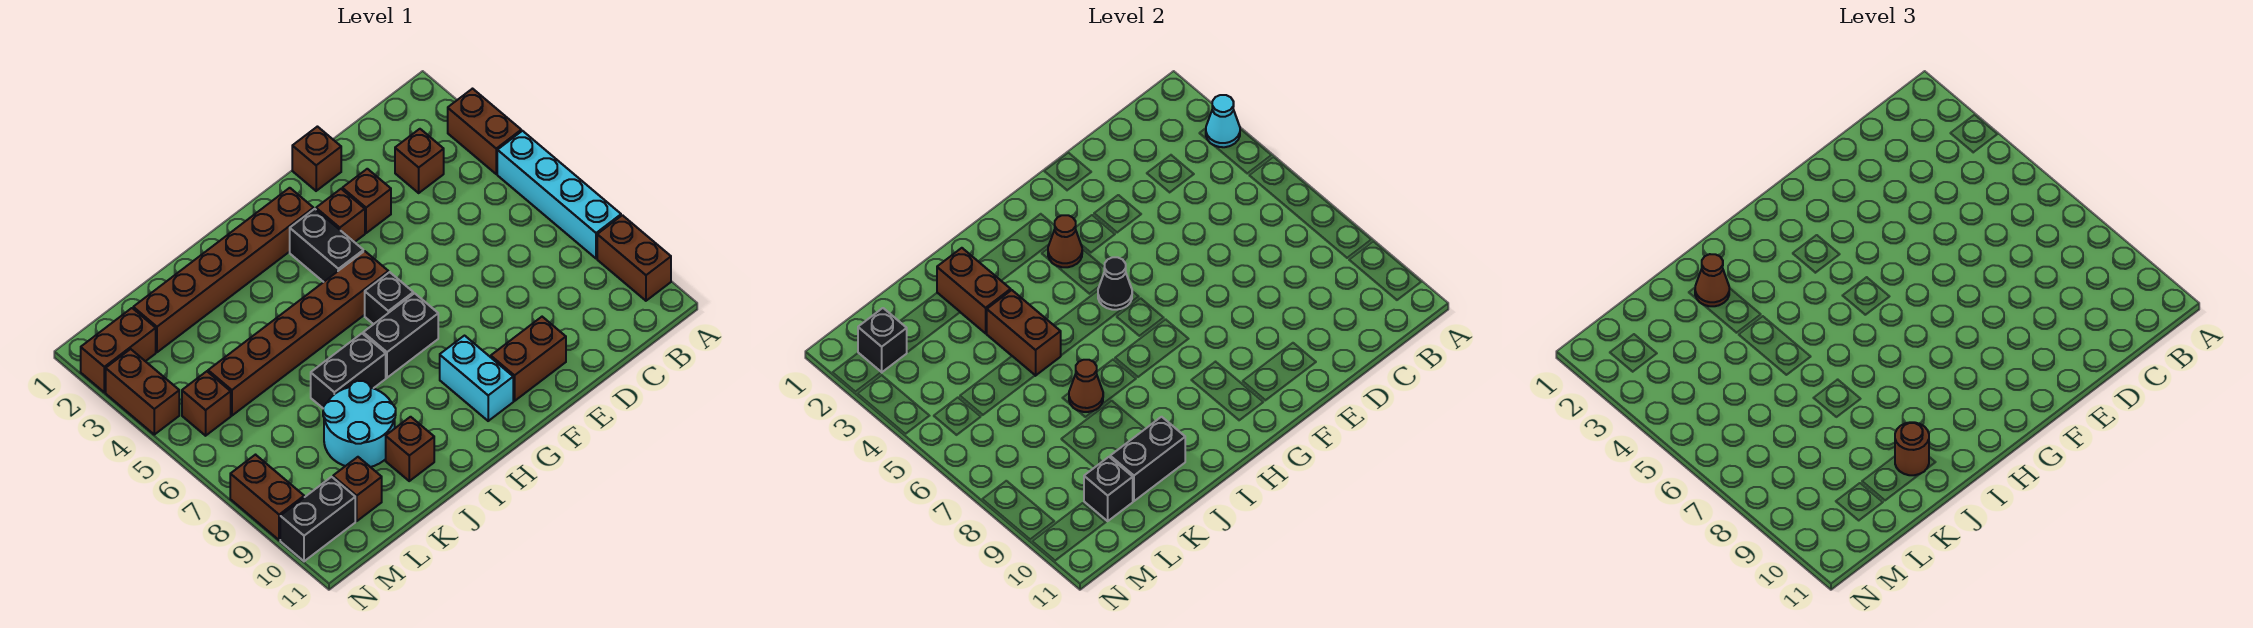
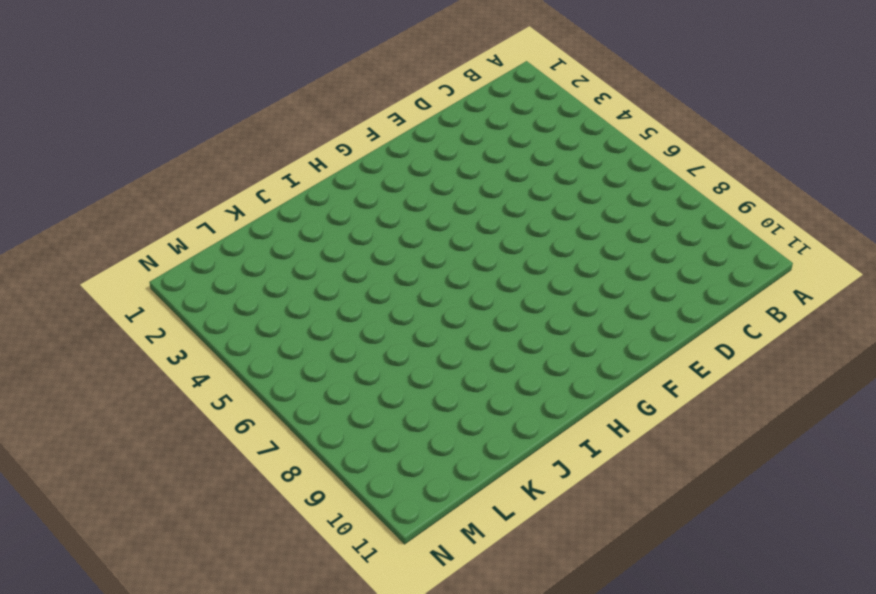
none -> brown brick A3:A4 level 1
none -> cyan brick A5:A8 level 1
none -> brown brick A9:A10 level 1
none -> brown brick C3 level 1

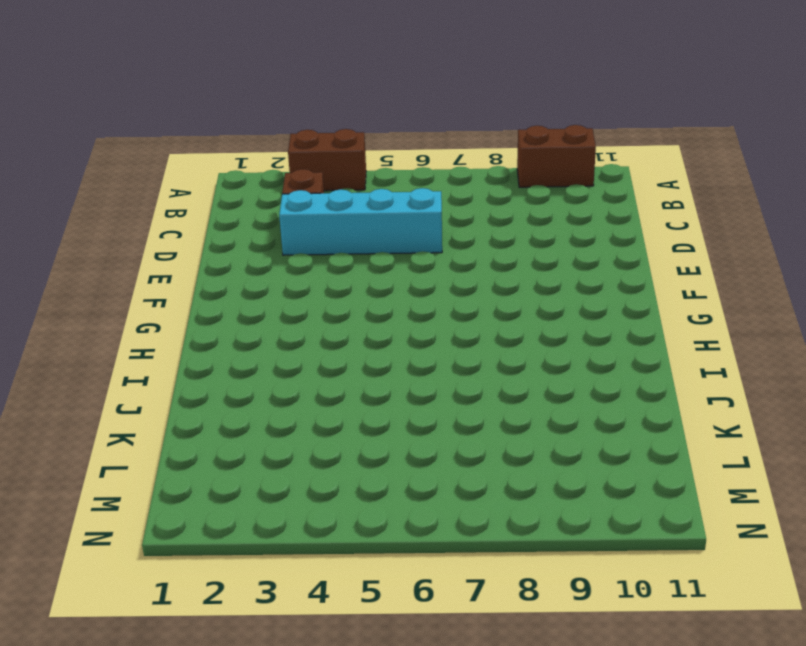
cyan brick D3:D6 level 1 -> cyan brick A5:A8 level 1
none -> brown brick E1 level 1
none -> brown brick E3 level 1
none -> brown brick E10:F10 level 1
none -> brown brick F3 level 1

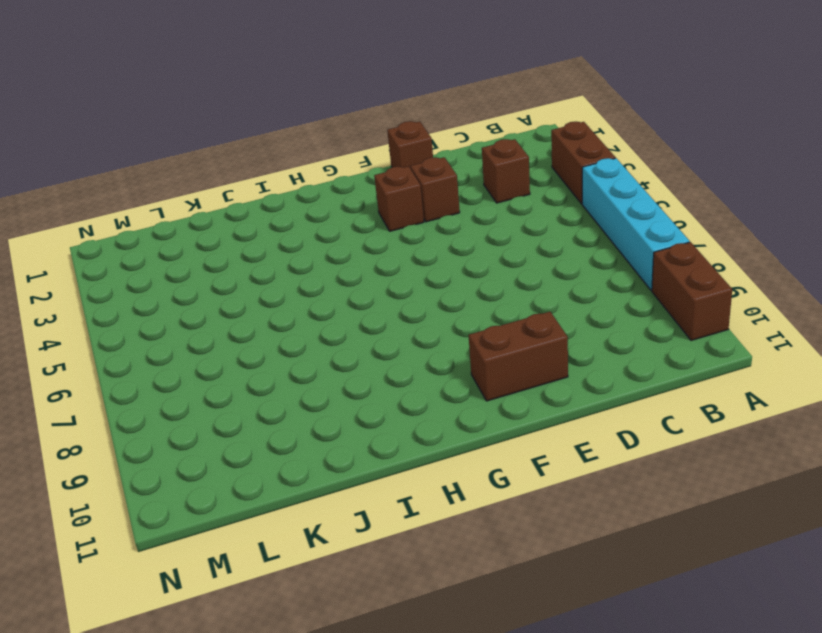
none -> brown brick G2:L2 level 1
none -> black brick G3:G4 level 1
none -> brown brick G5:L5 level 1
none -> black brick G6 level 1

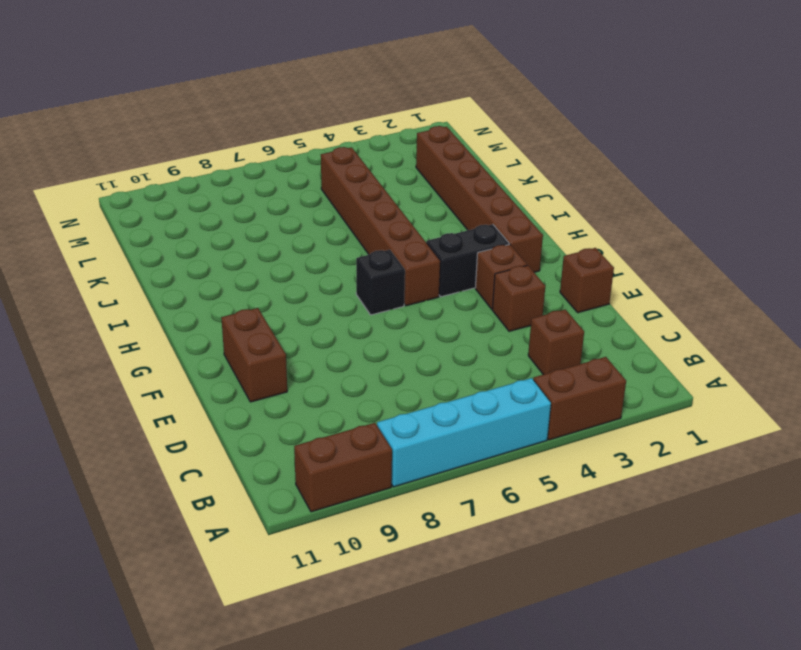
none -> black brick G7:H7 level 1
none -> cyan brick G9:G10 level 1
none -> black brick I7:J7 level 1
none -> cyan round brick J8:K9 level 1

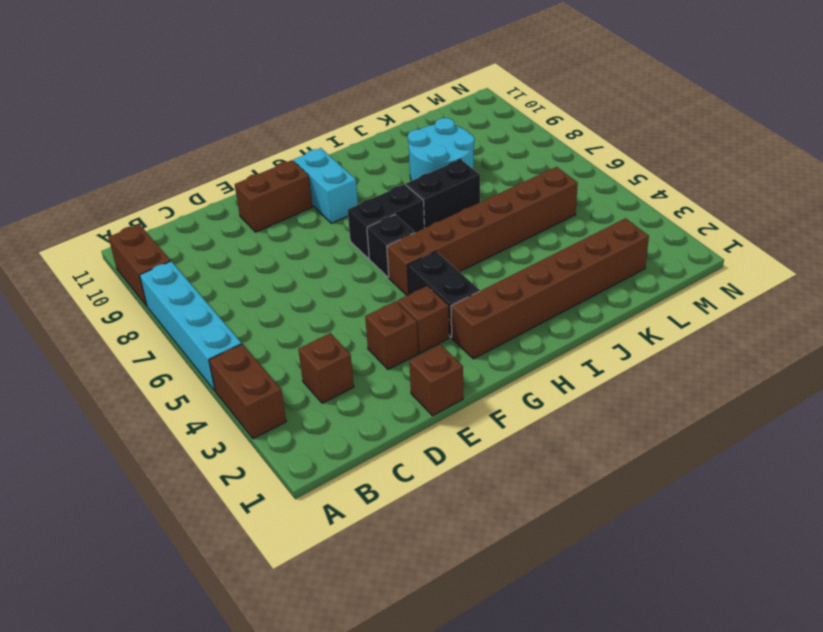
none -> brown brick J10 level 1
none -> brown brick L10 level 1
none -> brown brick M2:N2 level 1
none -> brown brick M5 level 1

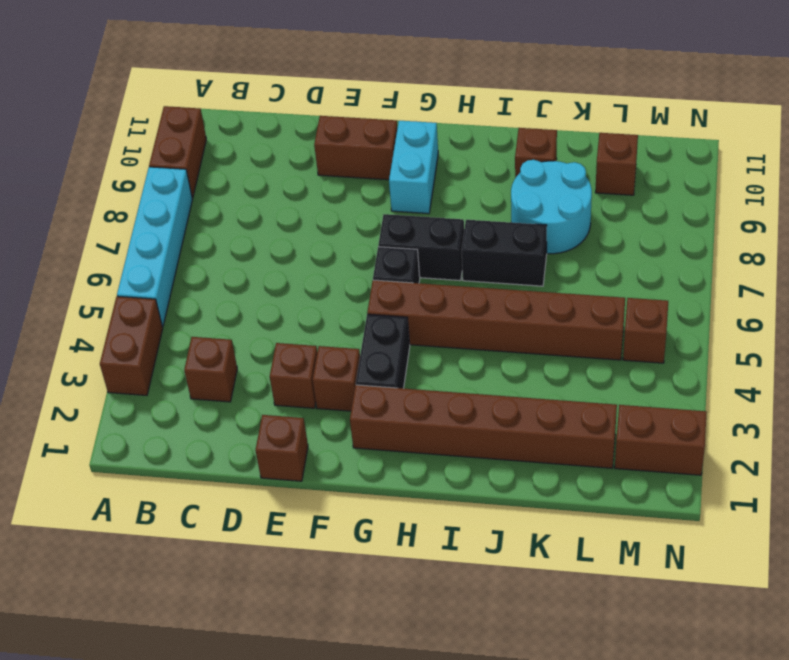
none -> black brick M10:N10 level 1
none -> brown brick N3:N4 level 1
none -> brown brick N8:N9 level 1
none -> cyan cone A3 level 2

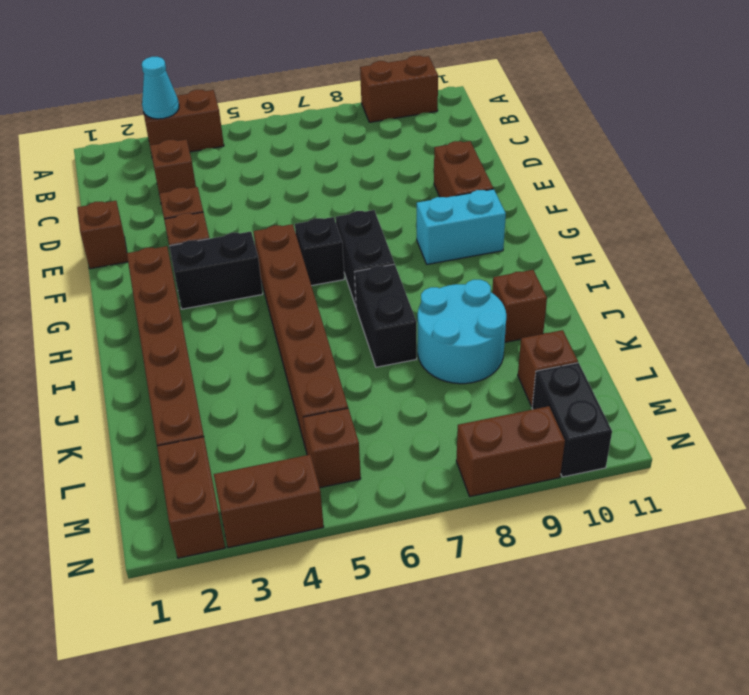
none -> cyan brick A5:A8 level 1
none -> brown cone G3 level 2
none -> black cone G5 level 2
none -> brown brick J2:J3 level 2

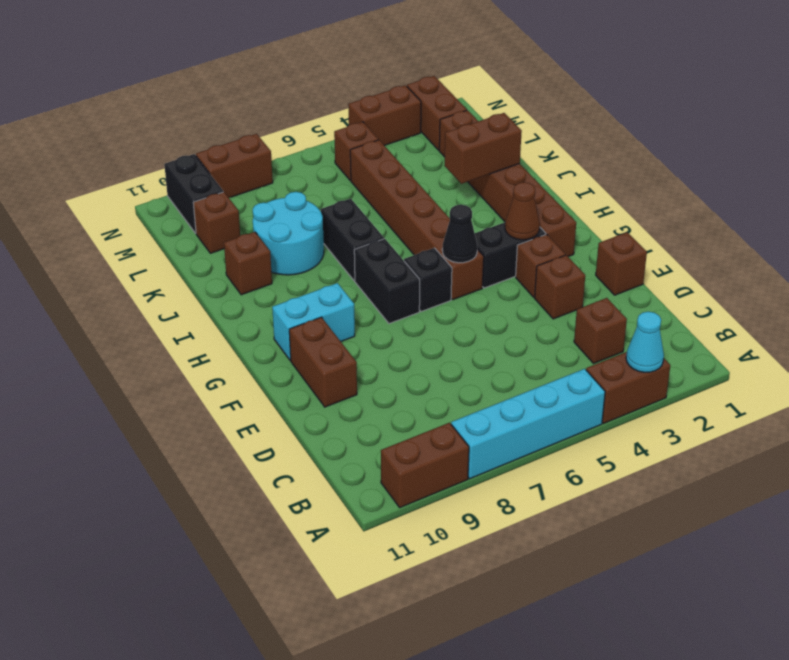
none -> brown brick J4:J5 level 2
none -> brown cone J7 level 2
none -> black brick J10:K10 level 2
none -> black brick L10 level 2

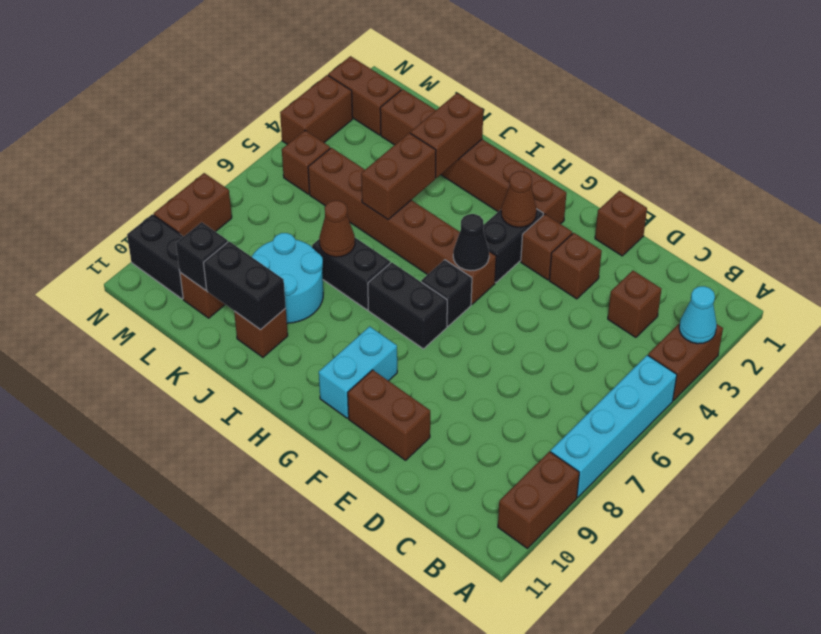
none -> black brick M2 level 2
none -> brown cone J2 level 3
none -> brown round brick J10 level 3

